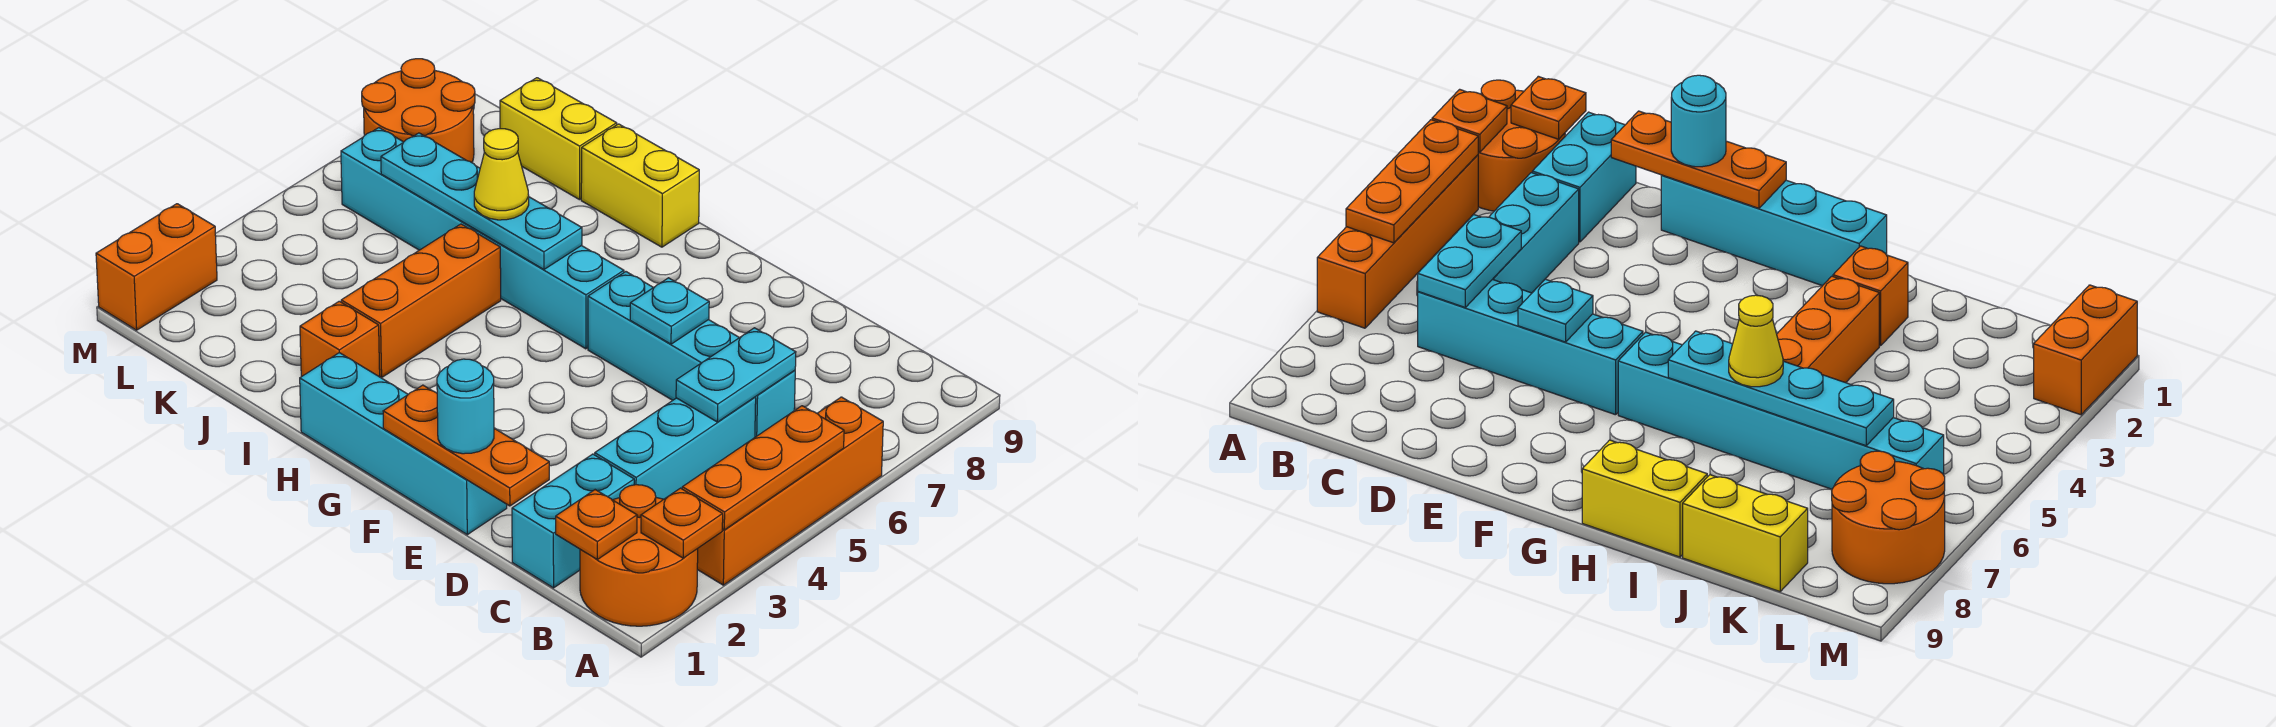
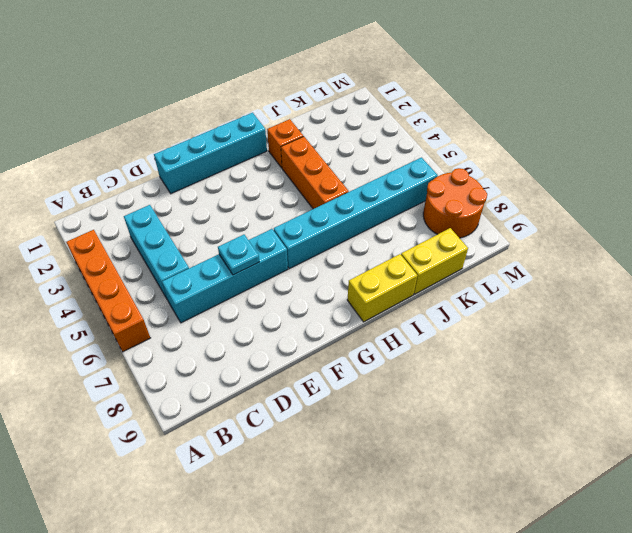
none -> orange round brick A1:B2 level 1
none -> cyan brick C1:C2 level 1
none -> orange brick M1:M2 level 1

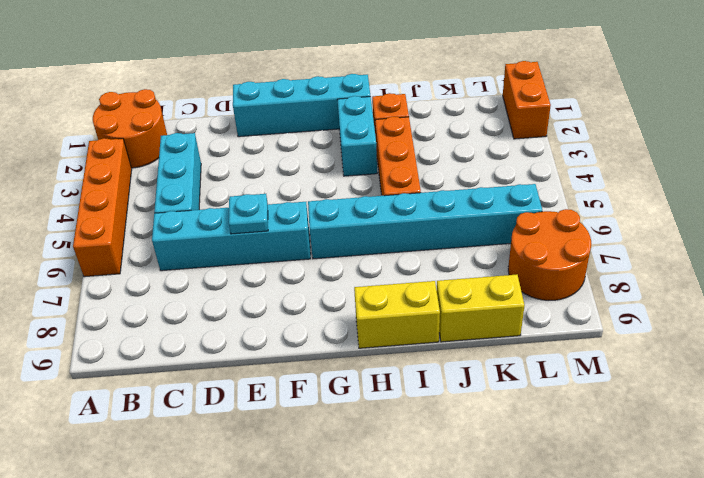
cyan brick H2:H3 level 1 -> cyan brick C1:C2 level 1
none -> orange plate A2 level 2
none -> orange plate A3:A5 level 2
none -> orange plate B1 level 2

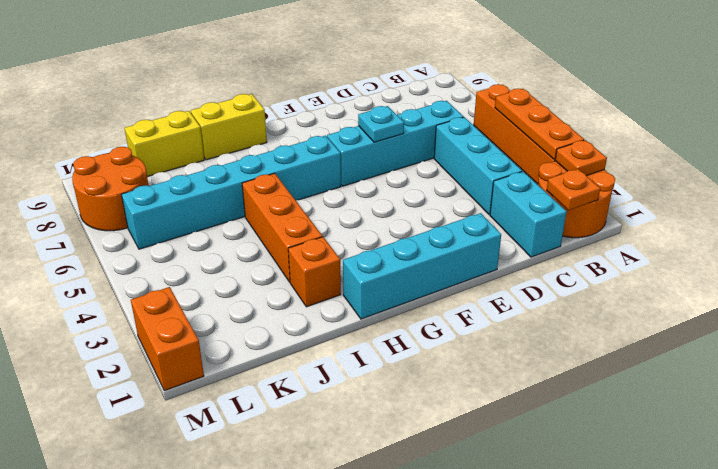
none -> cyan plate C5:C6 level 2
none -> orange plate D1:F1 level 2
none -> cyan plate H6:K6 level 2

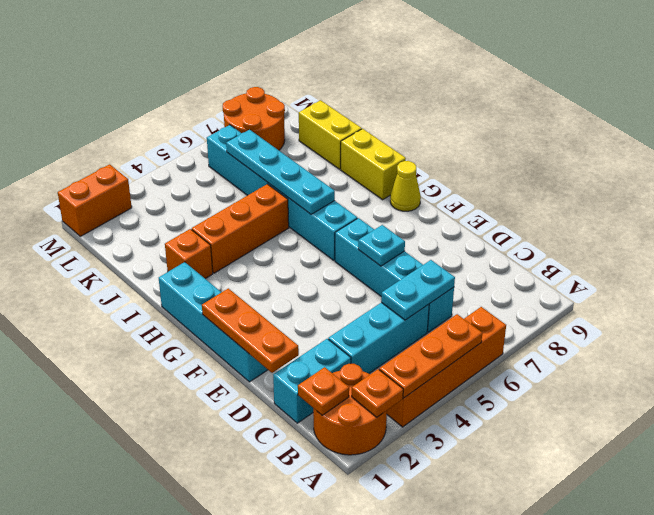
yellow cone G9 level 1 -> yellow cone I6 level 3
none -> cyan round brick E1 level 3

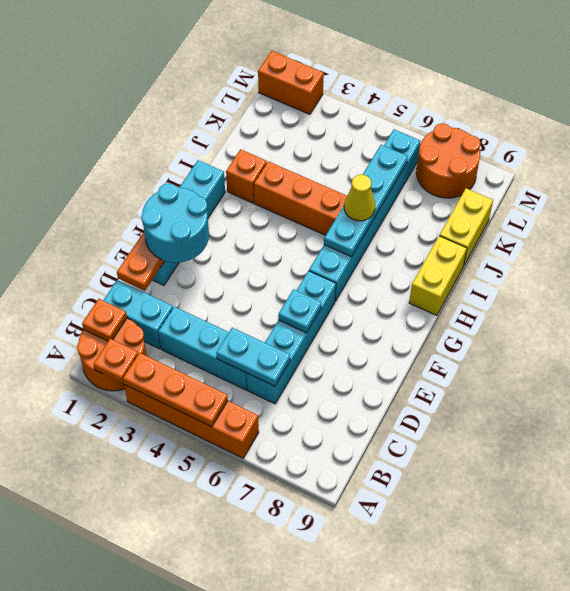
cyan round brick E1:F2 level 3 -> cyan round brick E1 level 3

